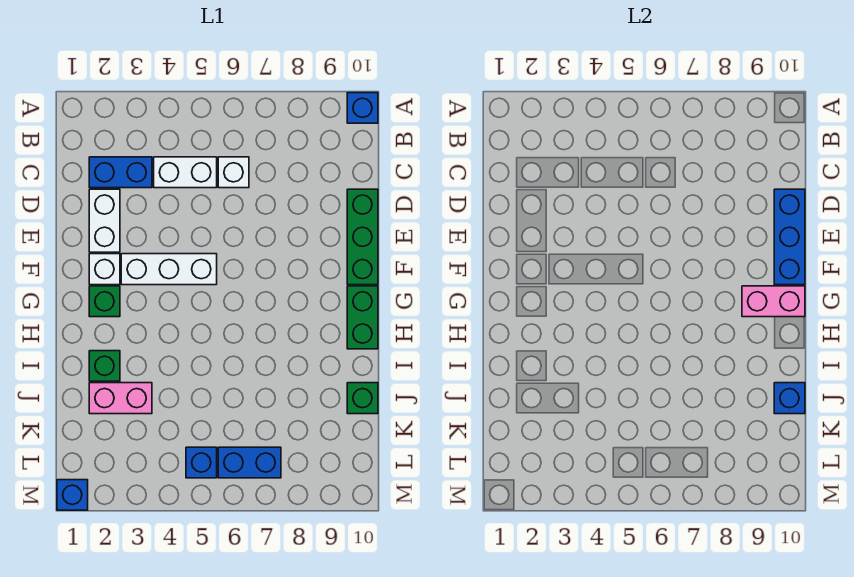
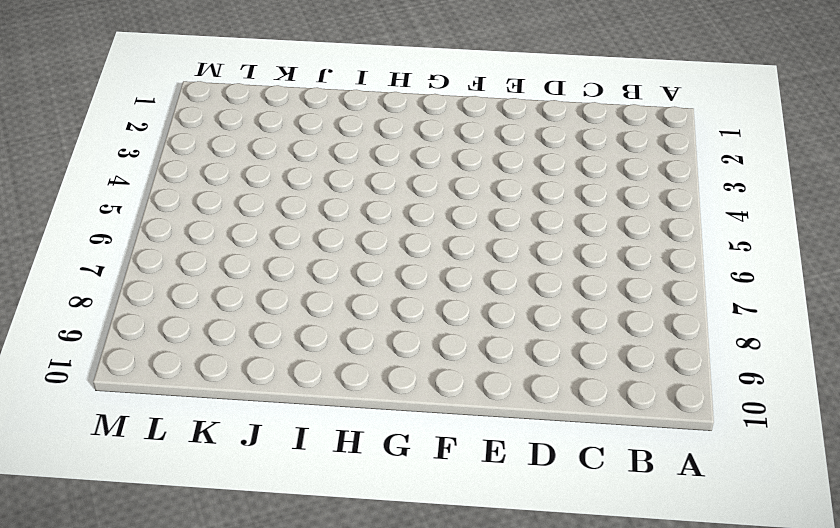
none -> blue brick A10 level 1
none -> blue brick C2:C3 level 1
none -> white brick C4:C5 level 1

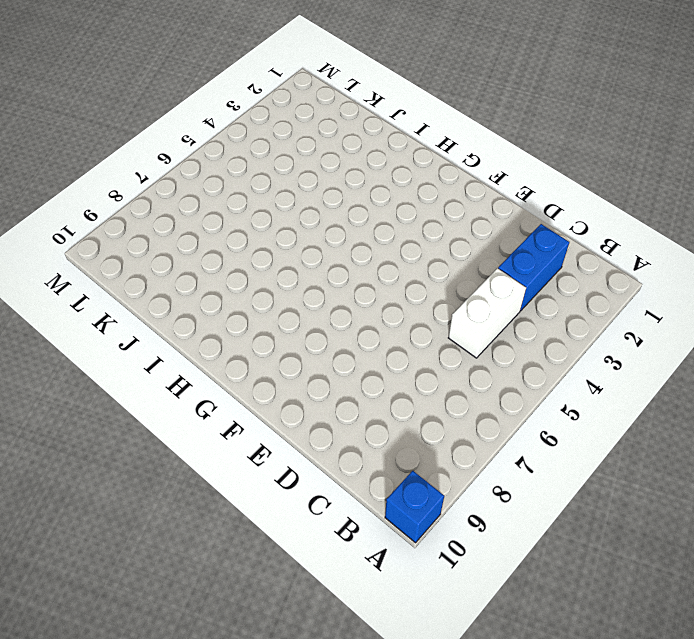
none -> white brick C6 level 1
none -> white brick D2:E2 level 1
none -> green brick D10:F10 level 1

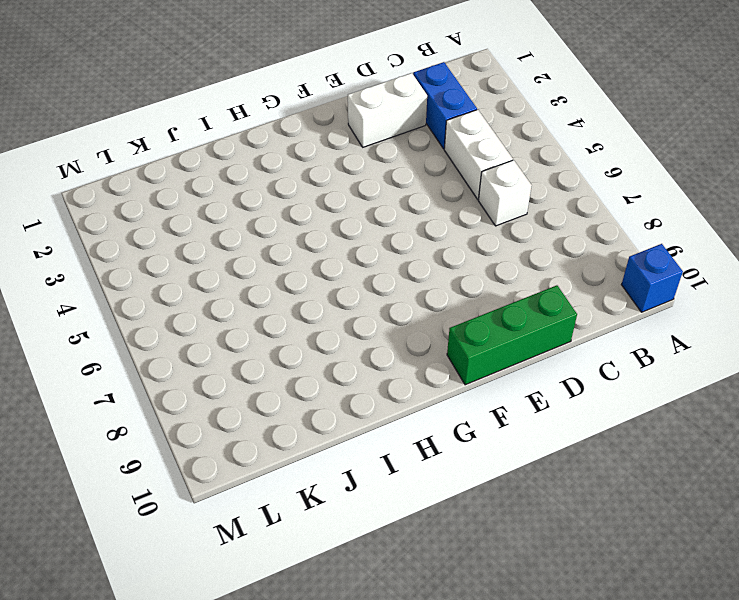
none -> white brick F2 level 1
none -> white brick F3:F5 level 1
none -> green brick G2 level 1

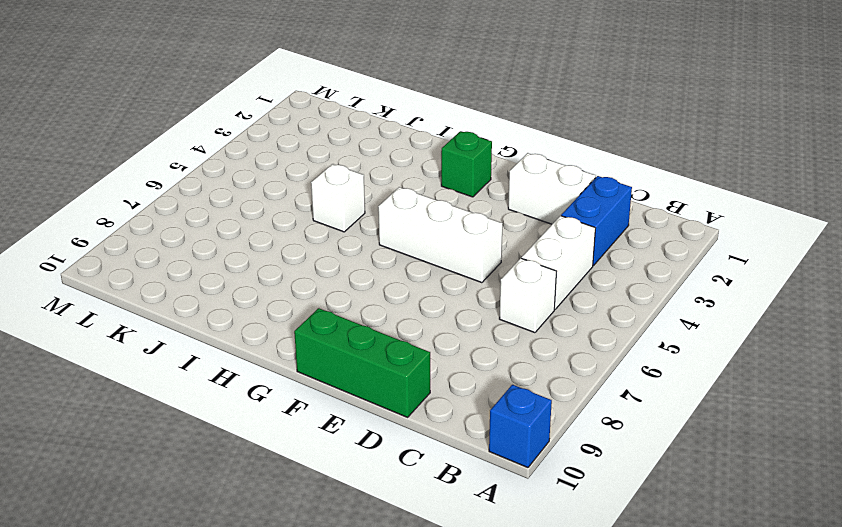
white brick E5:G5 level 1 -> white brick F3:F5 level 1
white brick I5 level 1 -> white brick F2 level 1
none -> green brick G10:H10 level 1
none -> green brick I2 level 1
none -> pink brick J2:J3 level 1

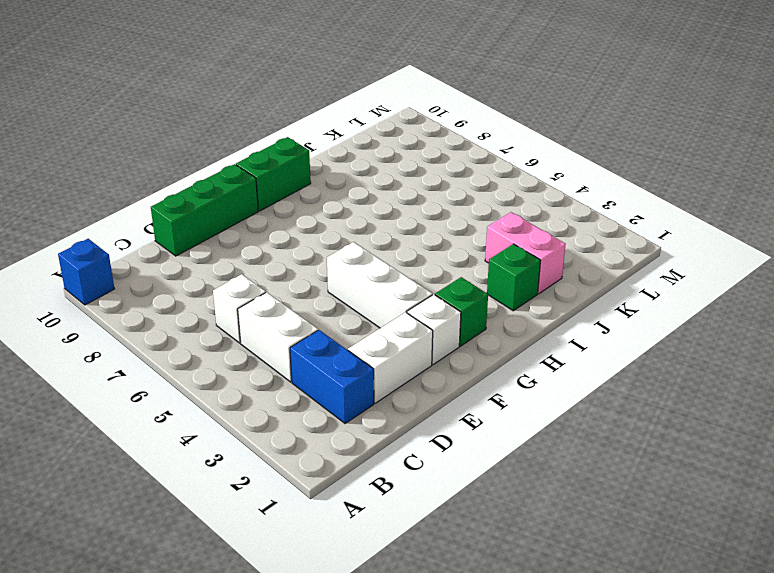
none -> green brick J10 level 1
none -> blue brick L5 level 1
none -> blue brick L6:L7 level 1

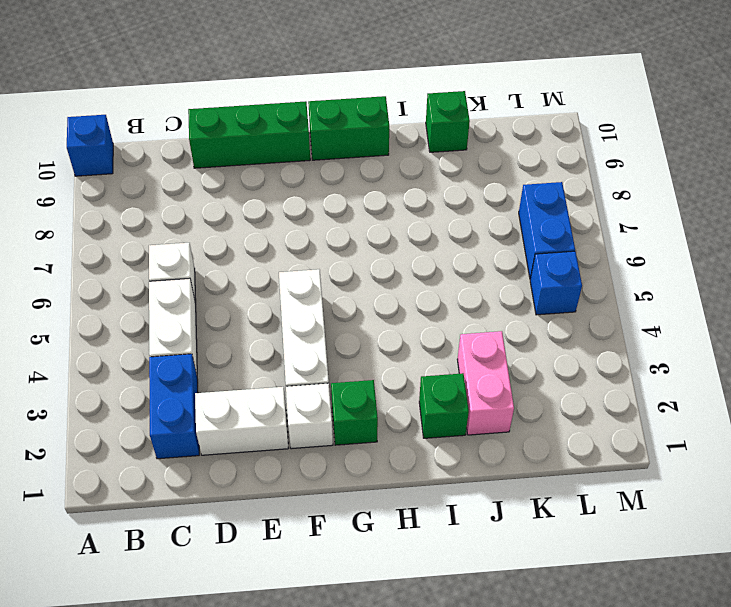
none -> blue brick M1 level 1
none -> blue brick D10:F10 level 2
none -> pink brick G9:G10 level 2

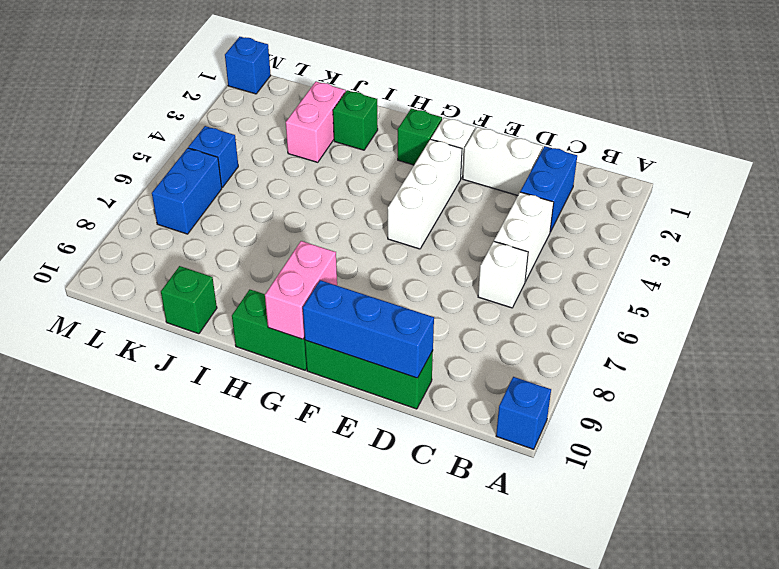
none -> blue brick J10 level 2

